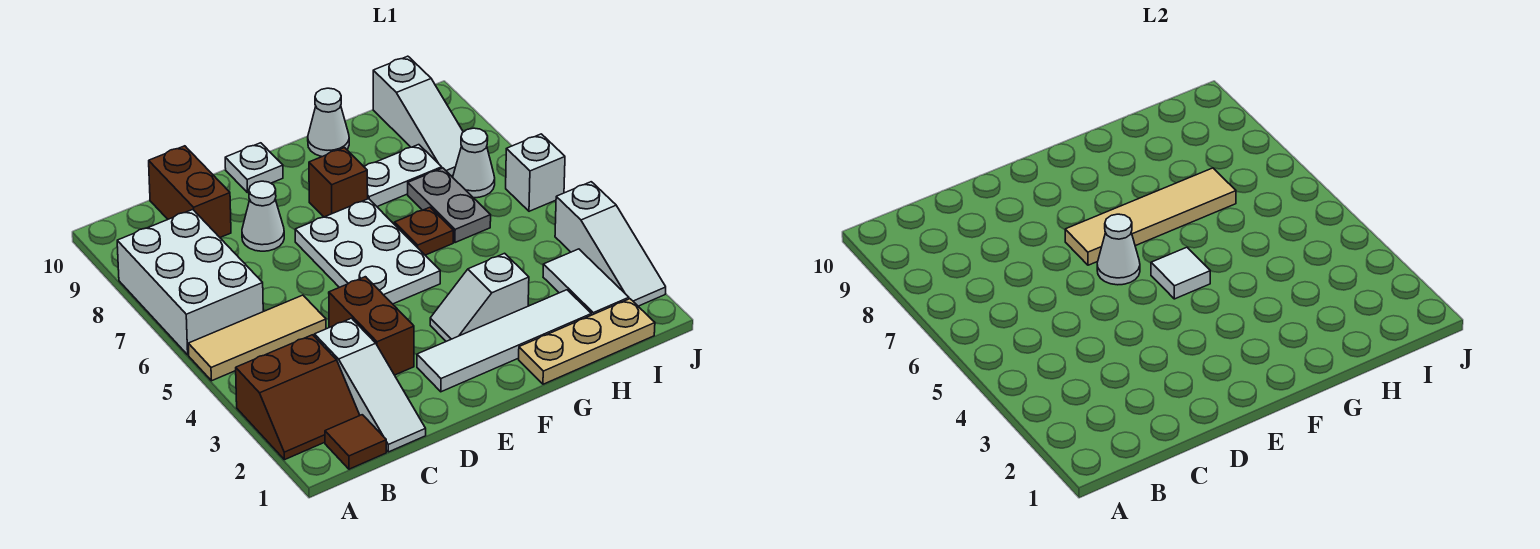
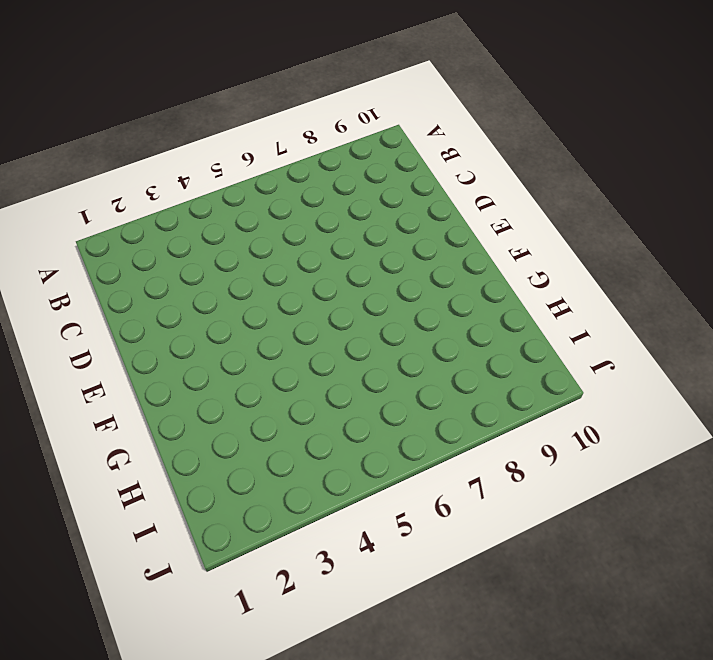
none -> brown slope A2:B3 level 1 top 3
none -> tan tile A5:C5 level 1
none -> white brick A6:B8 level 1

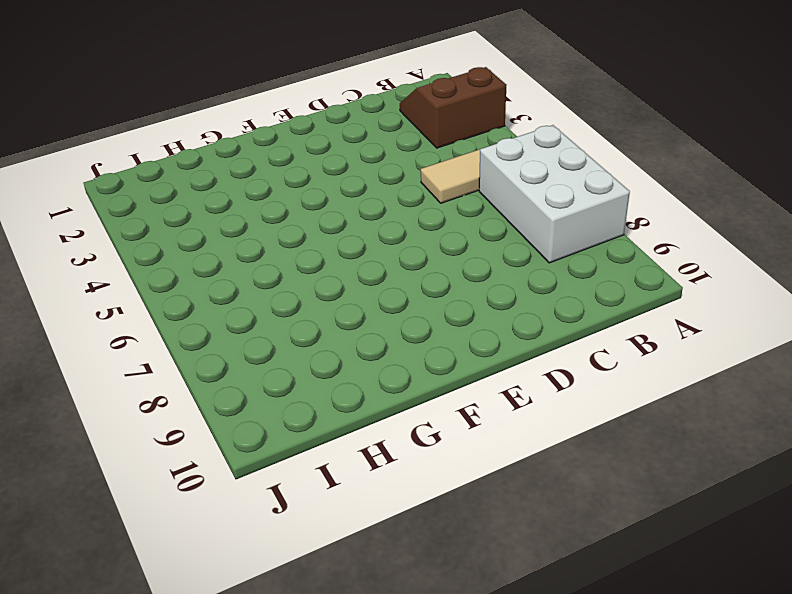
none -> brown tile B1 level 1
none -> white slope C1:C3 level 1 top 3
none -> brown brick C9:C10 level 1

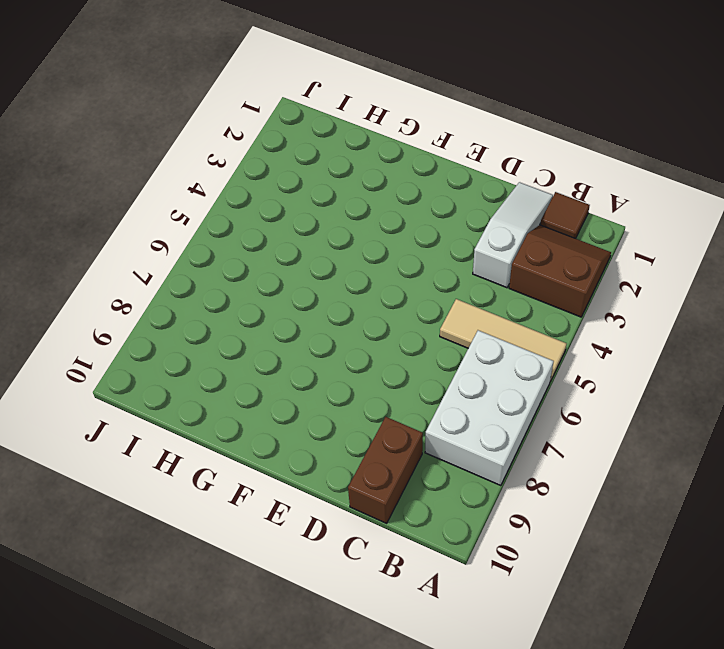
none -> brown brick D3:D4 level 1
none -> white cone D8 level 1
none -> white tile E2:H2 level 1

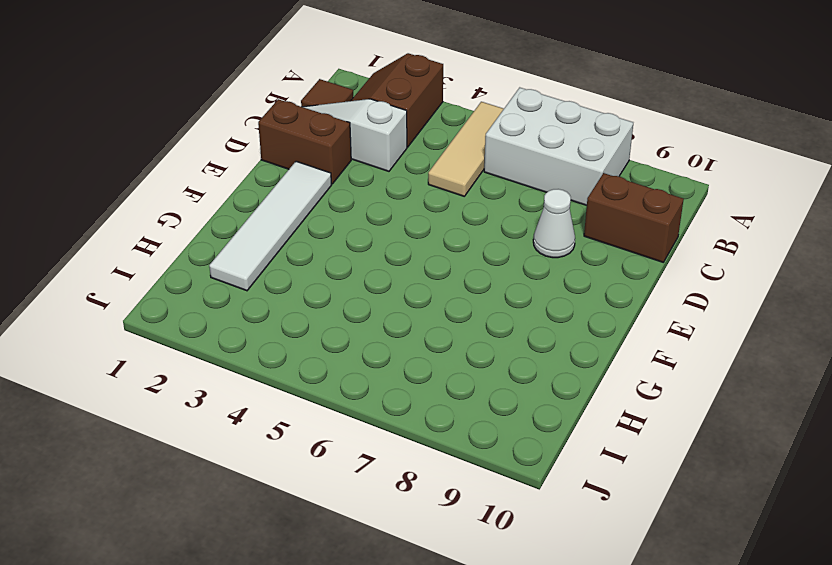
brown brick D1:D2 level 1 -> brown brick D3:D4 level 1
none -> white plate E5:F7 level 1
none -> white plate E10 level 1
none -> white slope F3:G3 level 1 top G

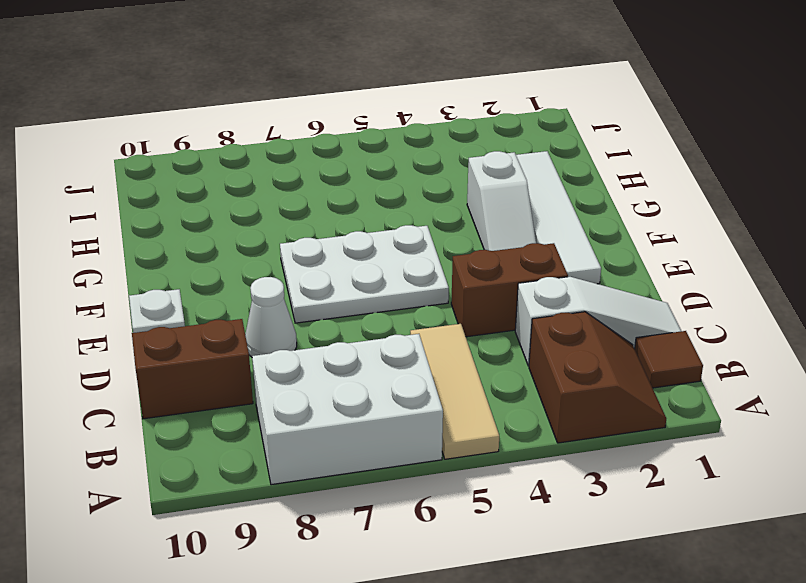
none -> brown brick F8 level 1
none -> tan plate G1:I1 level 1
none -> brown plate G6 level 1

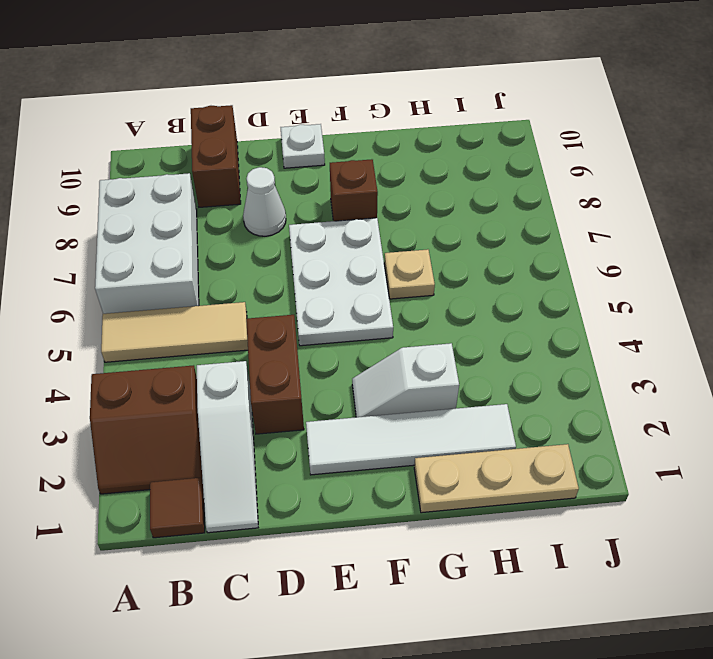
tan plate G6 level 1 -> brown plate G6 level 1
none -> white plate G8:H8 level 1
none -> white cone G10 level 1
none -> grey plate H6:H7 level 1

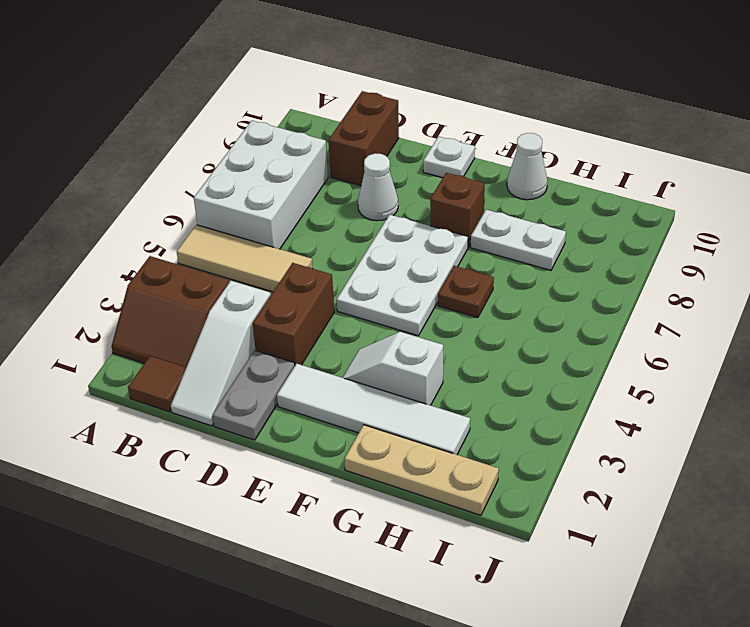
grey plate D1:D2 level 1 -> grey plate H6:H7 level 1
none -> white tile I2:I3 level 1
none -> white cone I7 level 1
none -> white slope I8:I10 level 1 top 10

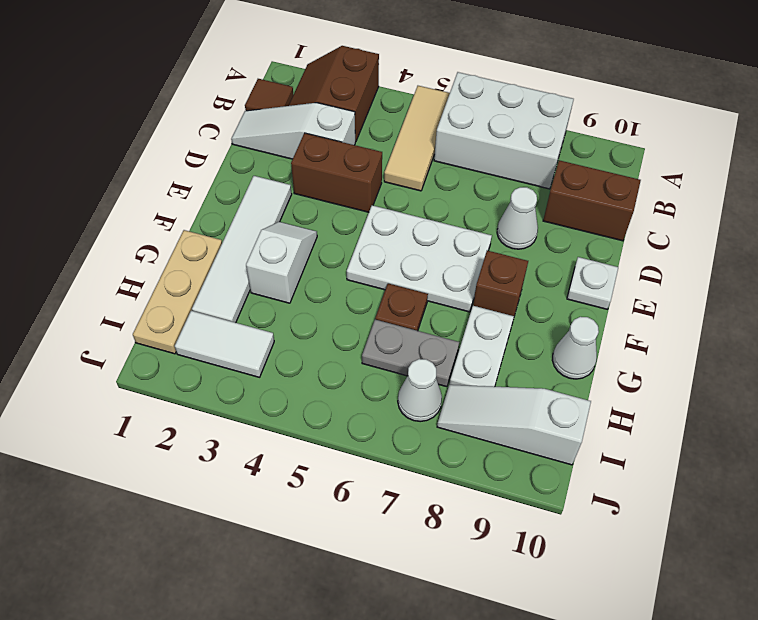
none -> white slope J2:J4 level 1 top 4
none -> white brick J6 level 1
none -> white cone E6 level 2

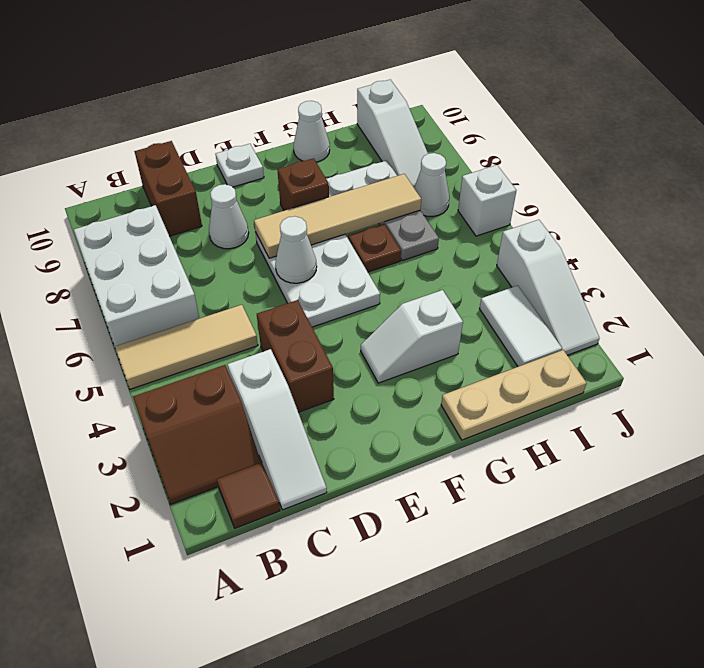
none -> white tile E2:H2 level 1
none -> white tile F5 level 2

